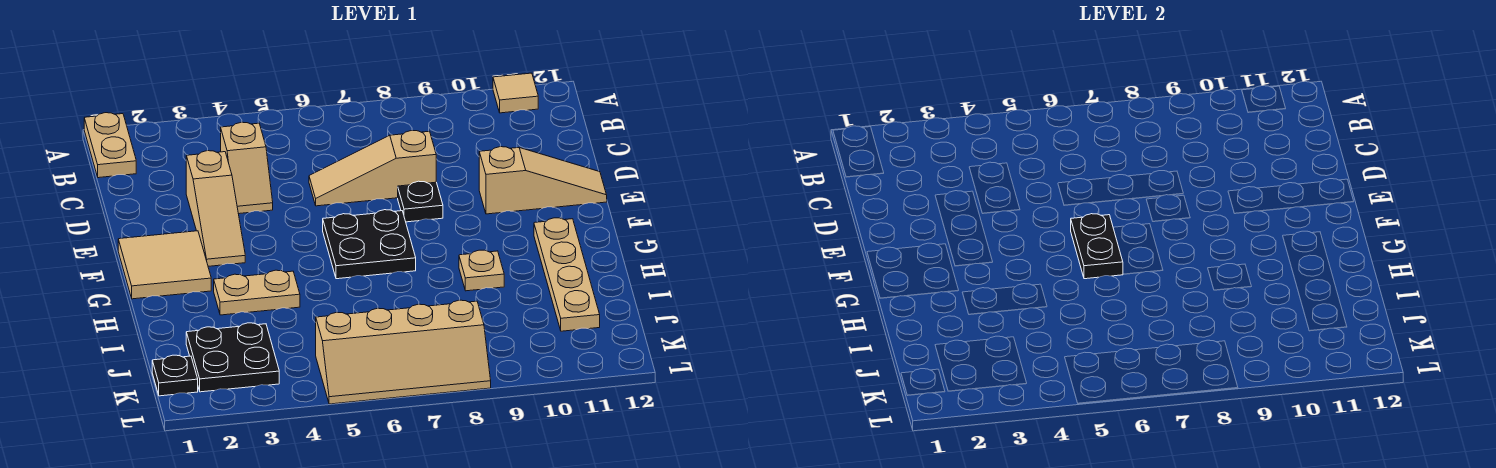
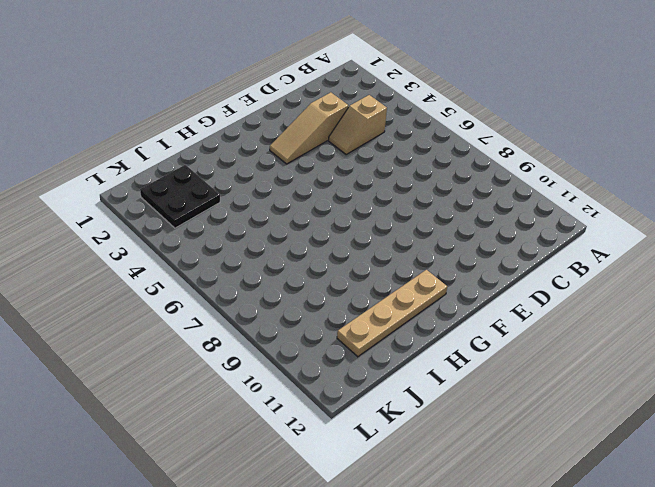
none -> tan plate A1:B1 level 1
none -> tan tile A11 level 1
none -> tan slope D6:D8 level 1 top 8

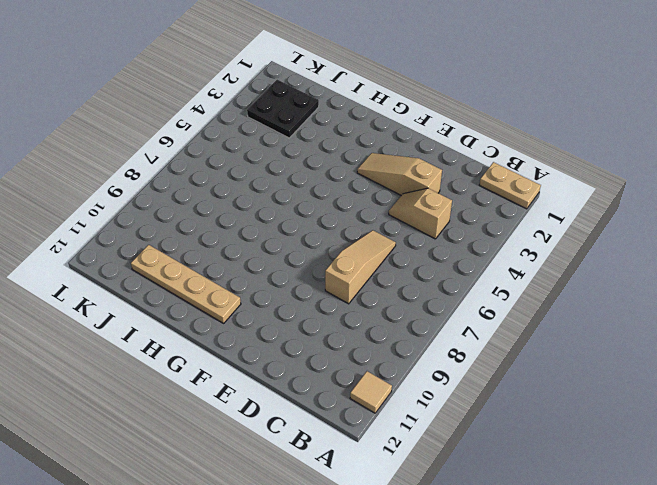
none -> black plate E8 level 1
none -> tan slope E10:E12 level 1 top 10
none -> tan tile F1:G2 level 1

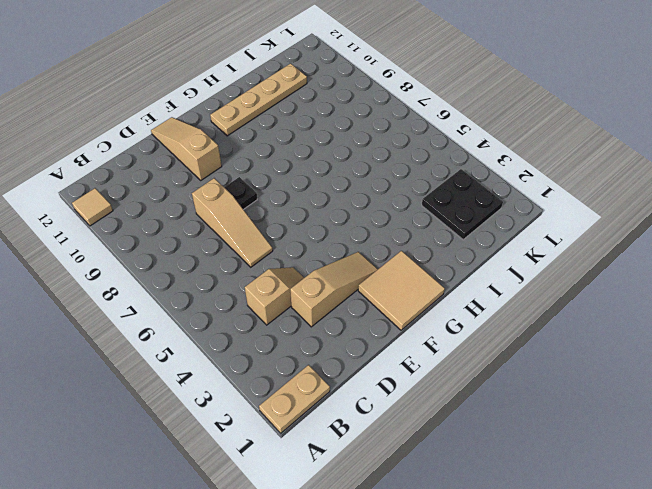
none -> black plate F6:G7 level 1
none -> tan plate H3:H4 level 1
none -> tan plate H9 level 1

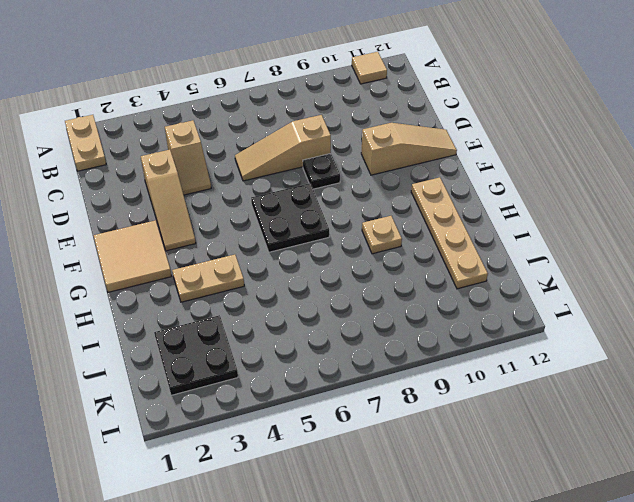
none -> black plate K1 level 1
none -> tan slope K5:L8 level 1 top K
none -> black plate F6:G6 level 2

